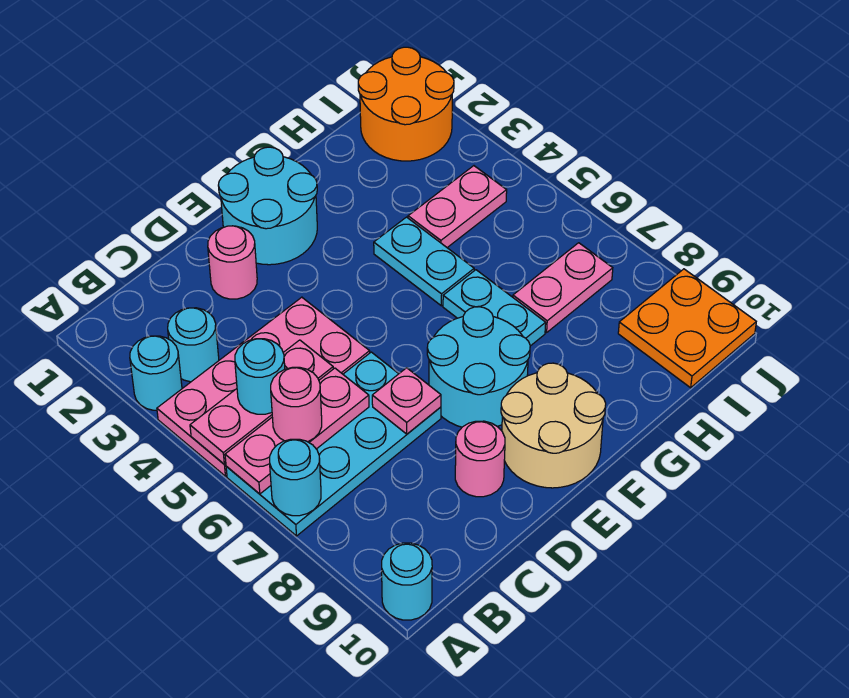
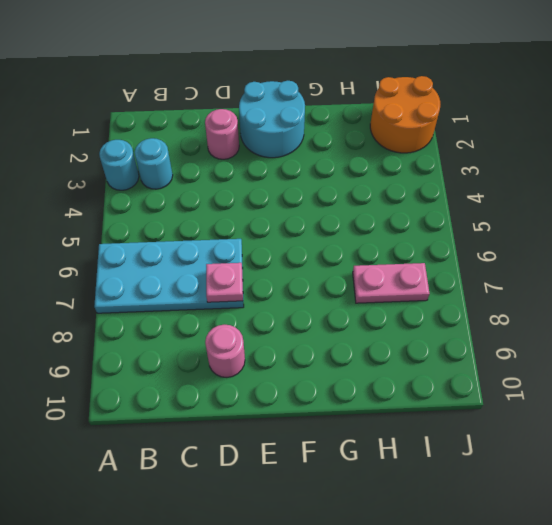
none -> pink plate A4:D5 level 1
none -> cyan round brick A10 level 1
none -> cyan round brick E7:F8 level 1

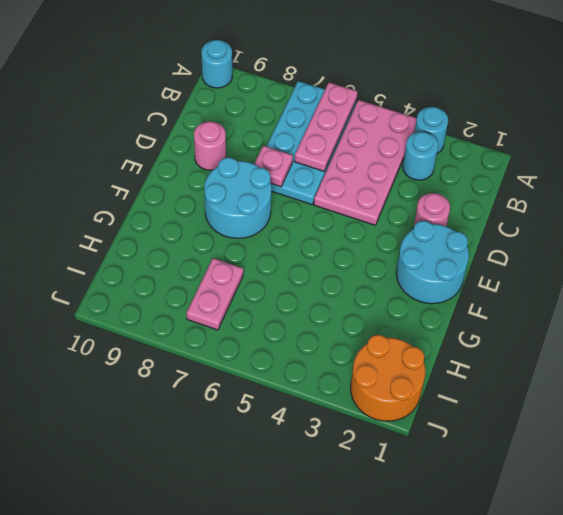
none -> tan round brick E9:F10 level 1
none -> cyan plate G4:G5 level 1
none -> cyan plate G6:G7 level 1

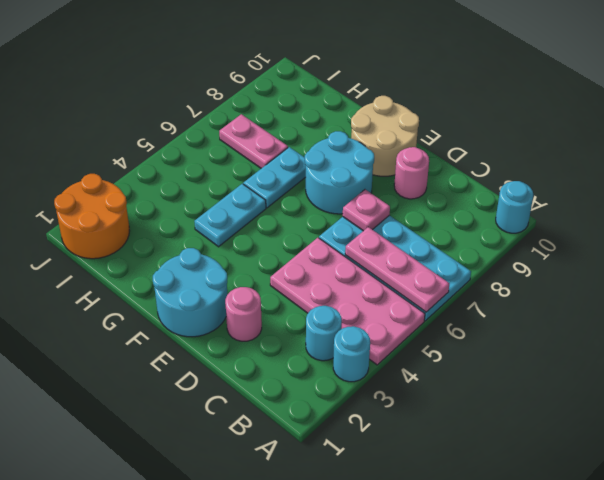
none -> pink plate H4:I4 level 1
none -> orange plate I9:J10 level 1
none -> pink plate A5:C5 level 2

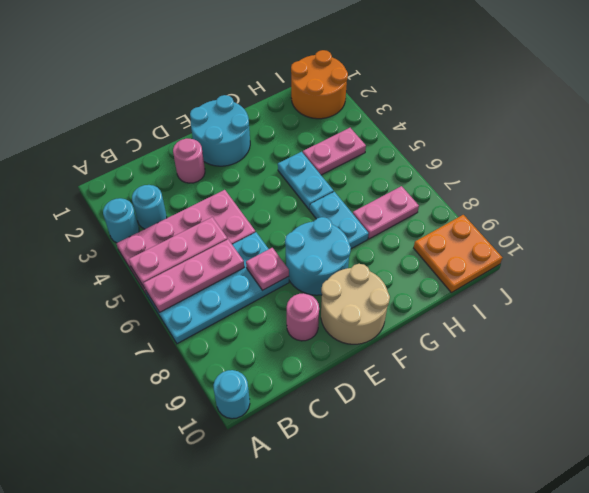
none -> cyan round brick A7 level 2
none -> cyan round brick B5 level 3
none -> pink round brick B6 level 3

